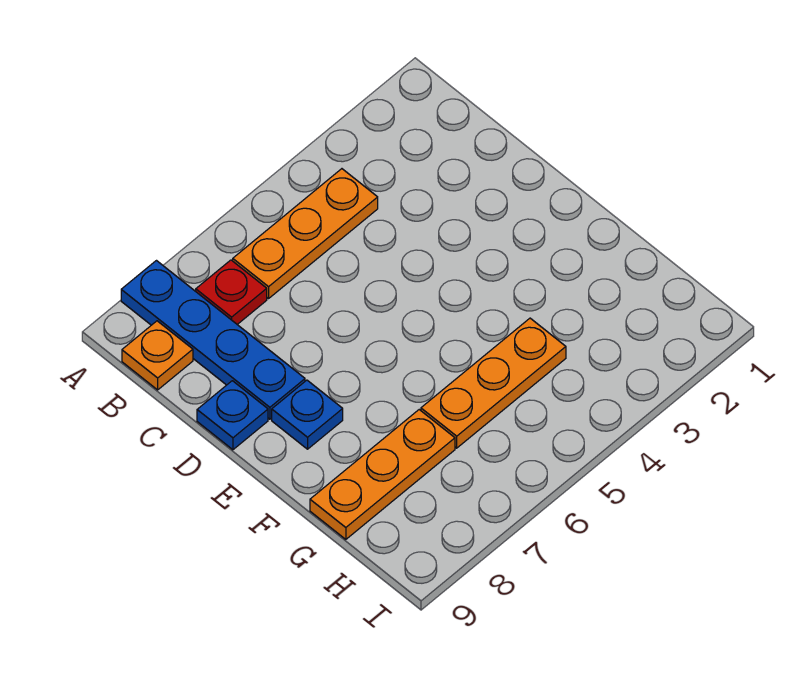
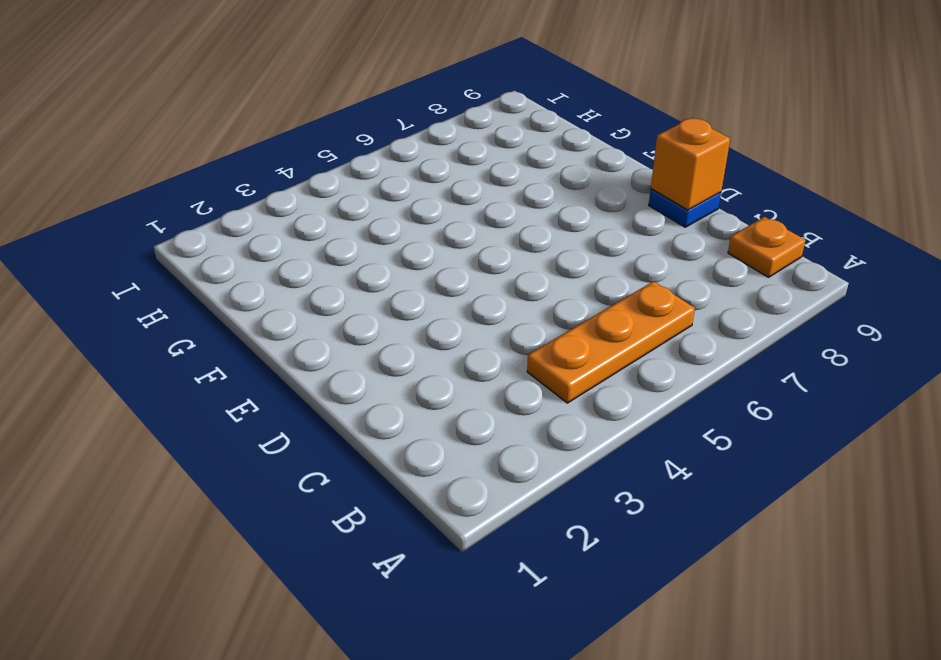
orange brick D9 level 2 -> none
none -> blue plate A8:D8 level 1
none -> red plate B7 level 1

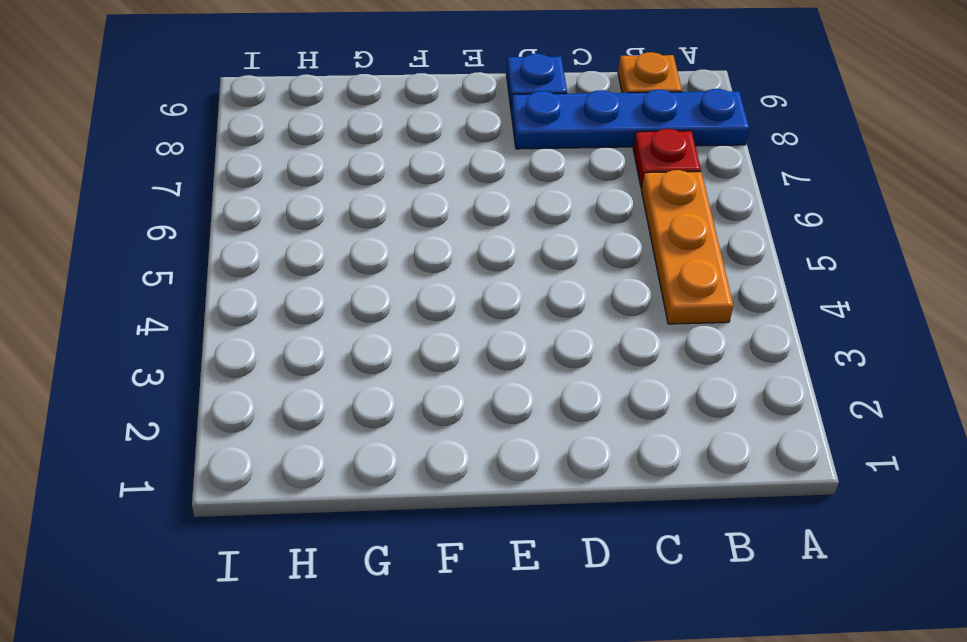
none -> blue plate E8 level 1
none -> orange plate G4:G6 level 1

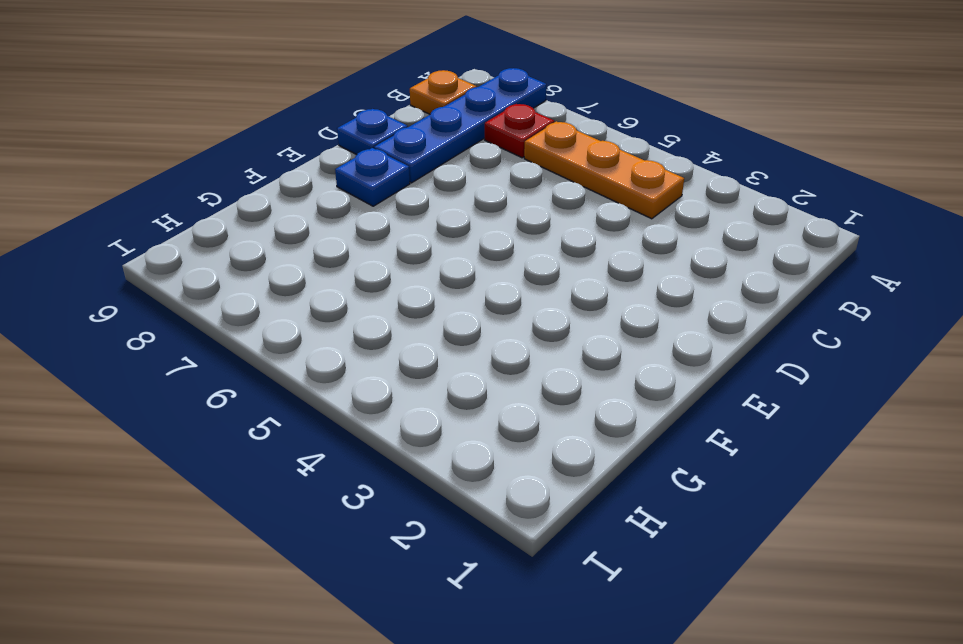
none -> orange plate G4:G6 level 1
none -> orange plate G7:G9 level 1

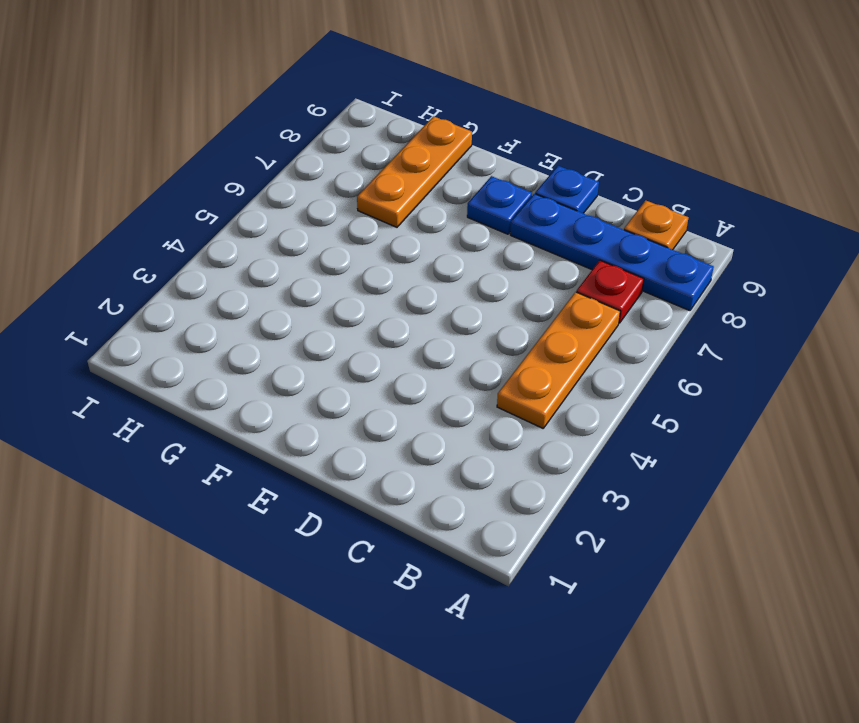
none -> orange plate G4:G6 level 1

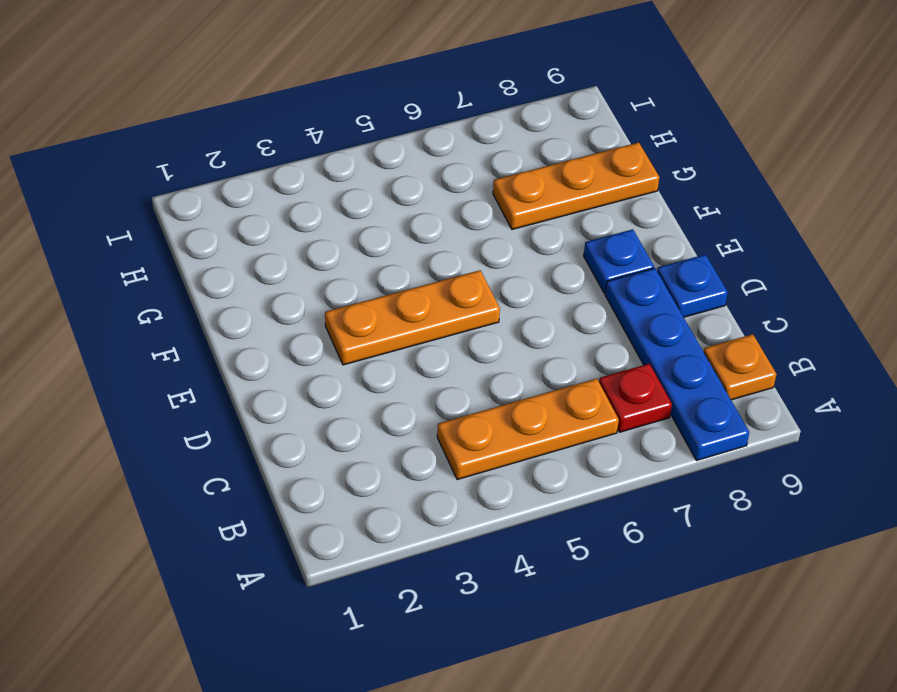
orange plate E3:E5 level 1 -> orange plate G4:G6 level 1

